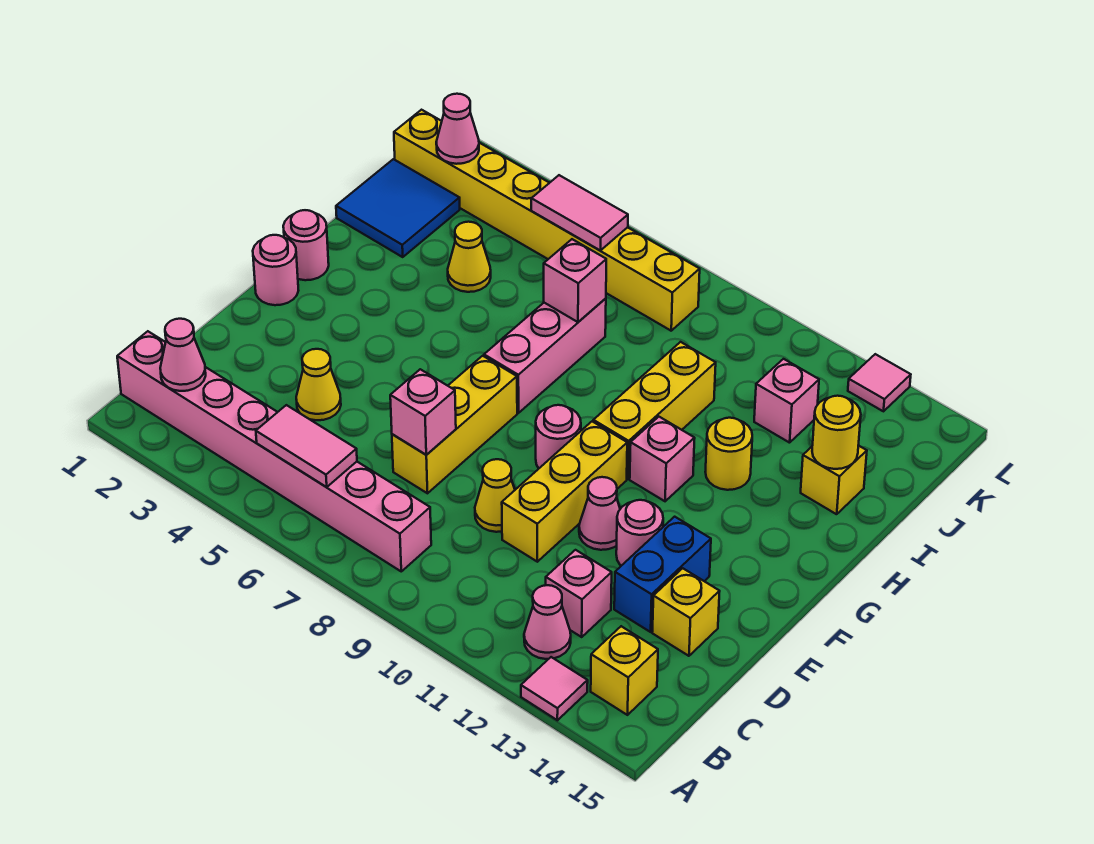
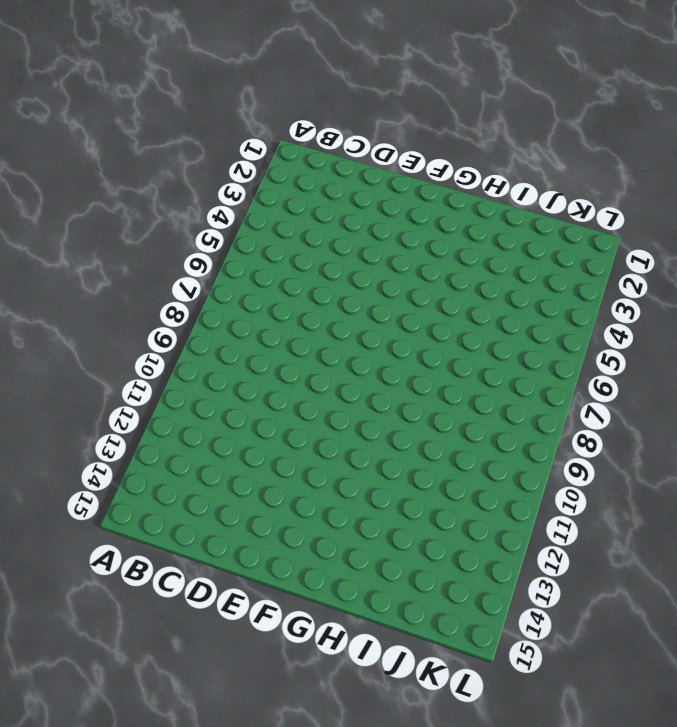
none -> pink tile A13 level 1
none -> pink brick B1:B8 level 1
none -> pink cone B12 level 1
none -> yellow brick B14 level 1

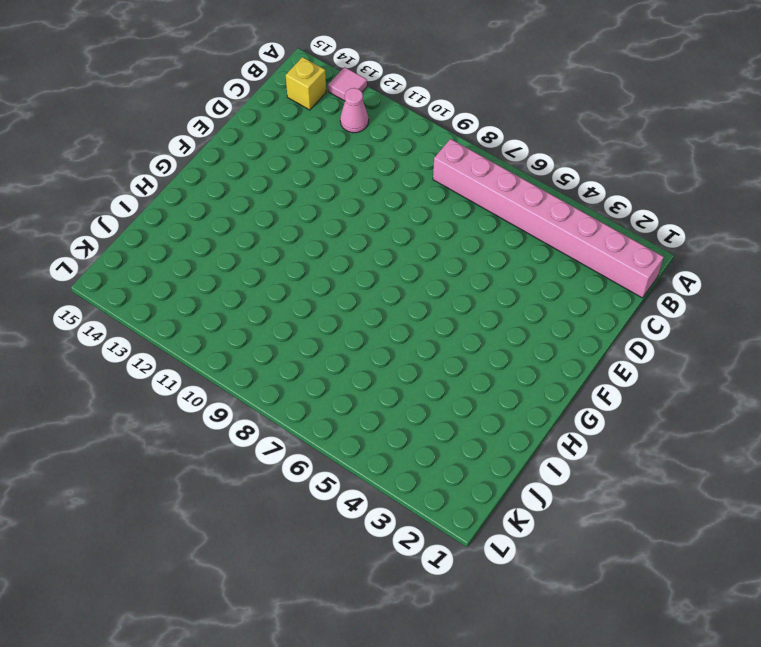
none -> pink brick C12 level 1
none -> yellow cone D4 level 1
none -> yellow brick D7:F7 level 1
none -> yellow cone D9 level 1

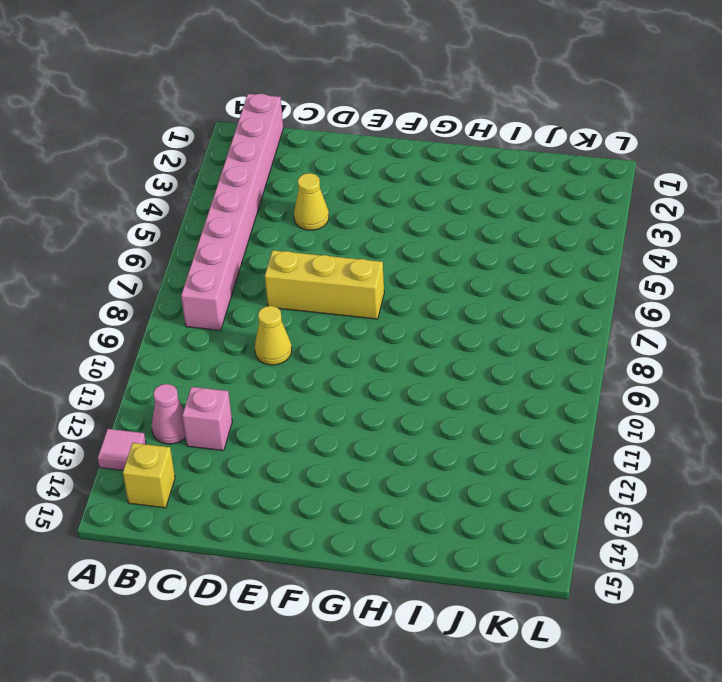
none -> yellow brick D10:F10 level 1
none -> blue brick D13:E13 level 1
none -> yellow brick D14 level 1
none -> pink cone E11 level 1

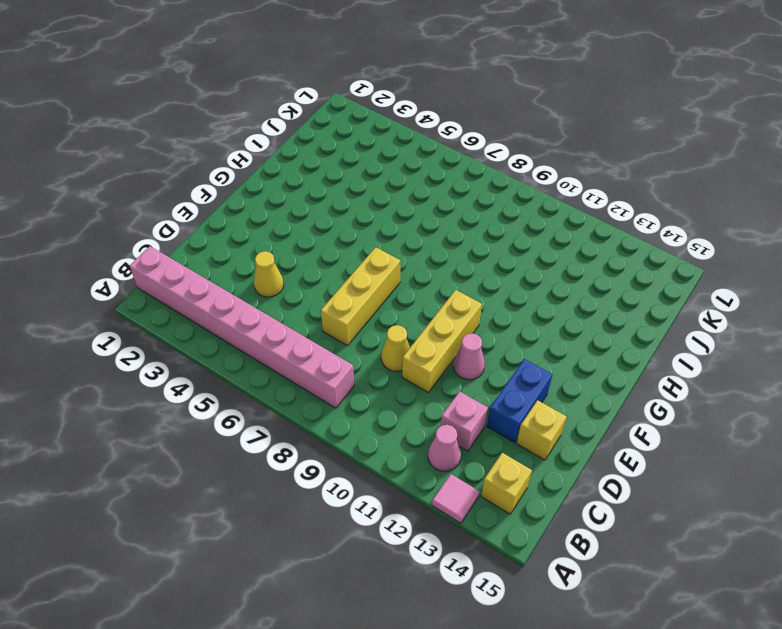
none -> pink round brick E12 level 1
none -> pink round brick F1 level 1
none -> pink round brick F9 level 1
none -> pink round brick G1 level 1

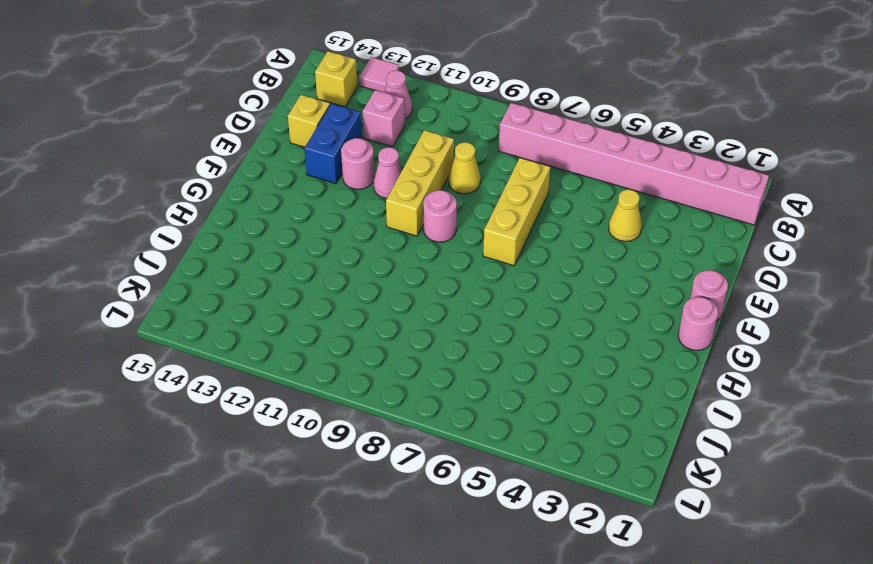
none -> pink brick G7:I7 level 1
none -> yellow brick G10:I10 level 1
none -> pink brick G11 level 1
none -> yellow round brick H12 level 1

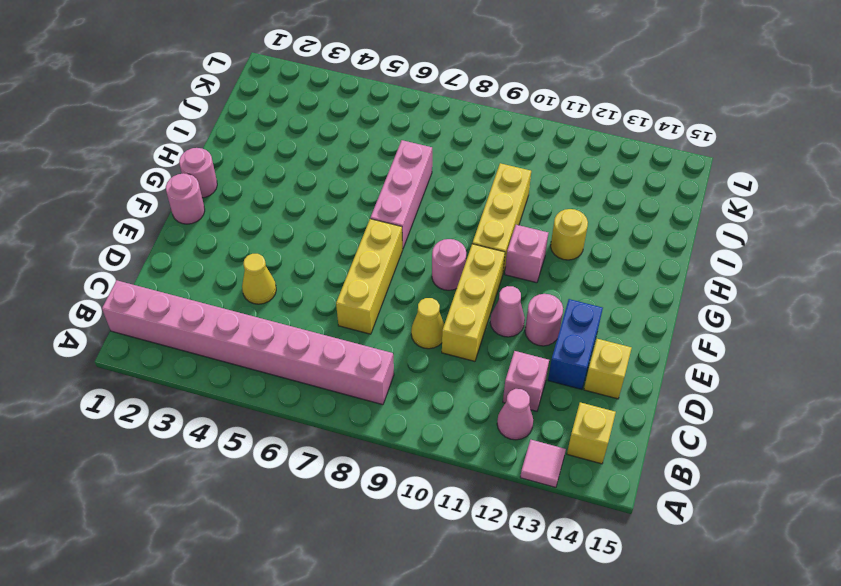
none -> blue tile I1:J2 level 1
none -> yellow cone I4 level 1
none -> yellow brick I14 level 1
none -> pink brick J12 level 1

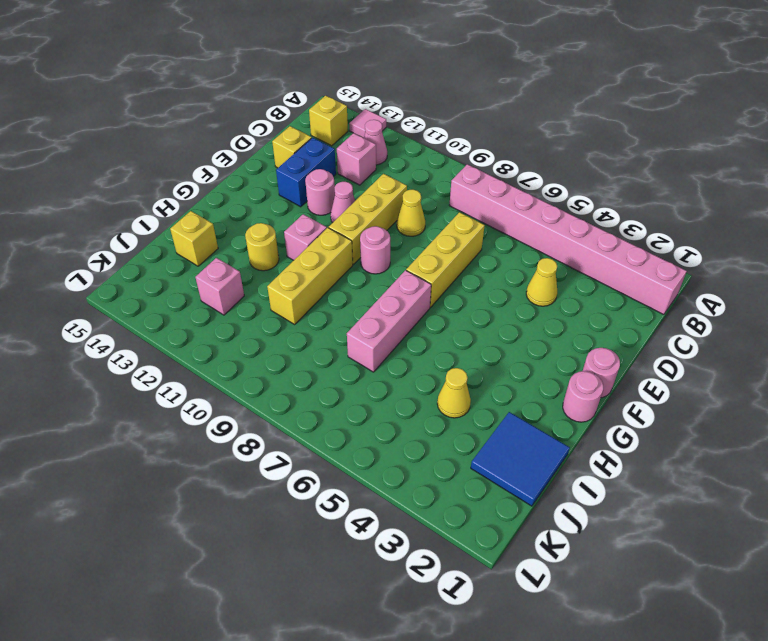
none -> yellow brick K1:K8 level 1
none -> pink tile L13 level 1
none -> pink cone B2 level 2
none -> pink tile B5:B6 level 2

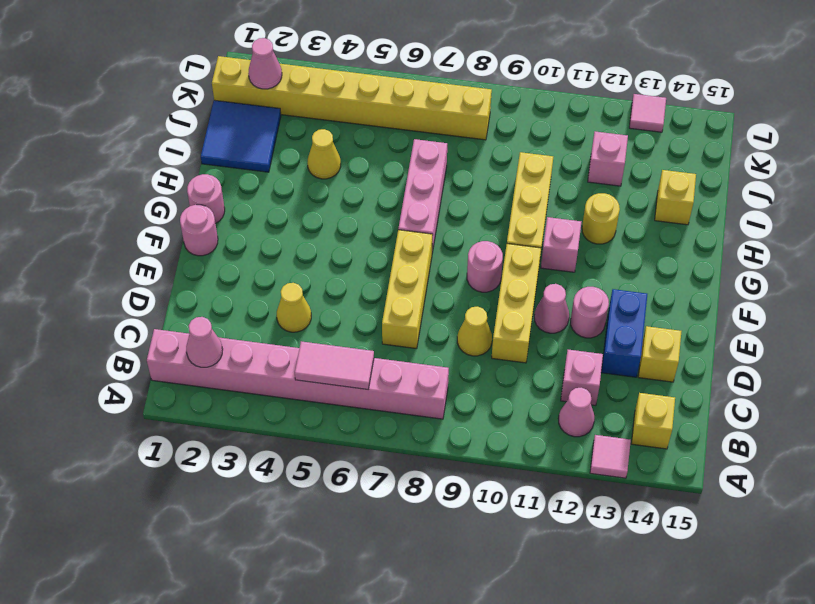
none -> pink brick D7 level 2
none -> pink brick I7 level 2
none -> yellow round brick I14 level 2
none -> pink tile K5:K6 level 2

